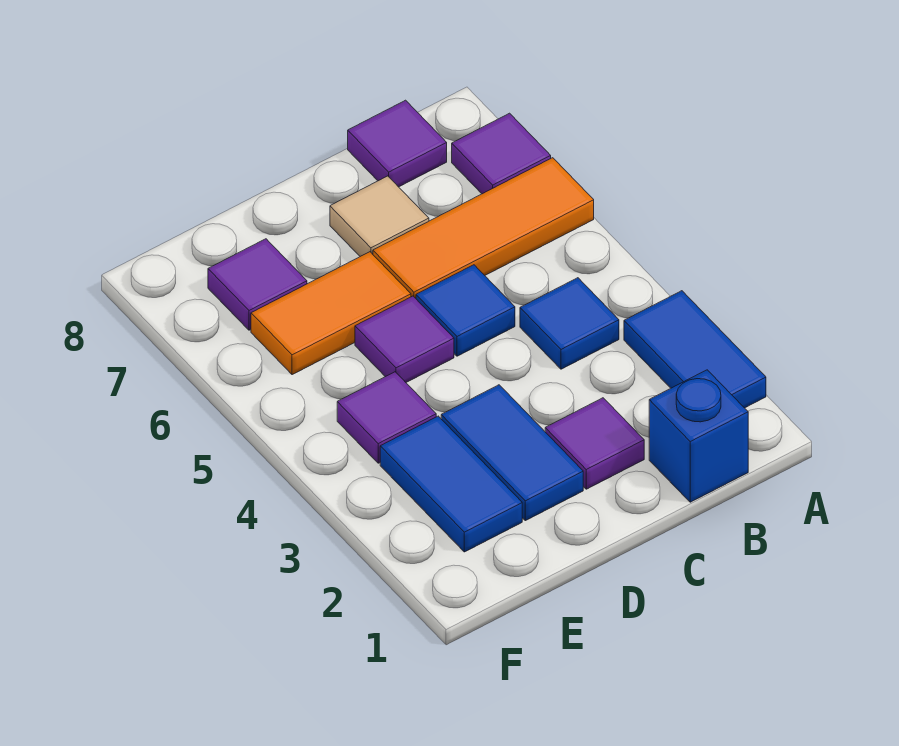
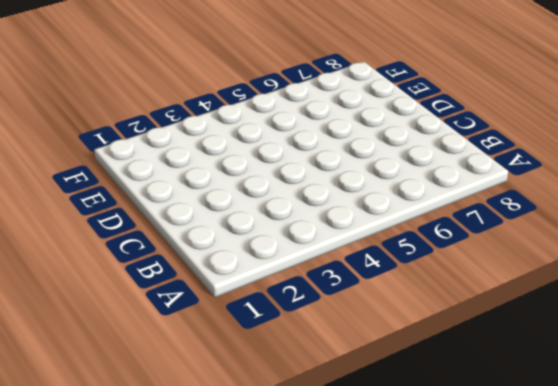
none -> blue tile A2:A3 level 1
none -> orange tile A6:C6 level 1
none -> purple tile A7 level 1

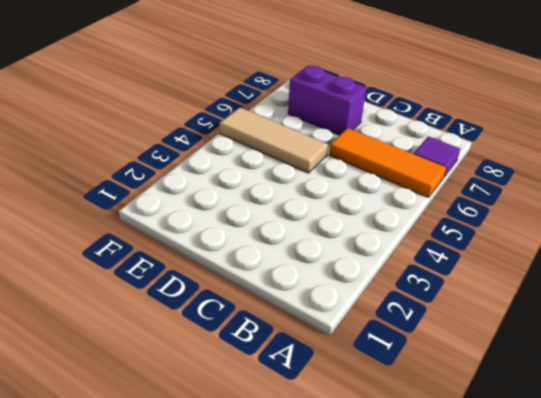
tan tile D5:F5 level 1 -> purple tile D5 level 1
purple brick D7:E7 level 1 -> purple tile E7 level 1
none -> blue tile A2:A3 level 1
none -> blue brick B1 level 1
none -> blue tile B4 level 1

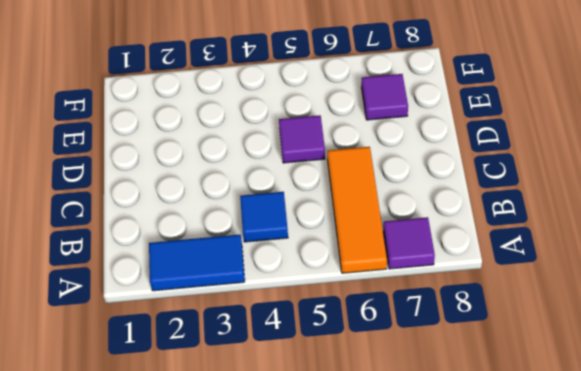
none -> blue brick B1 level 1
none -> purple tile B8 level 1
none -> purple tile C2 level 1

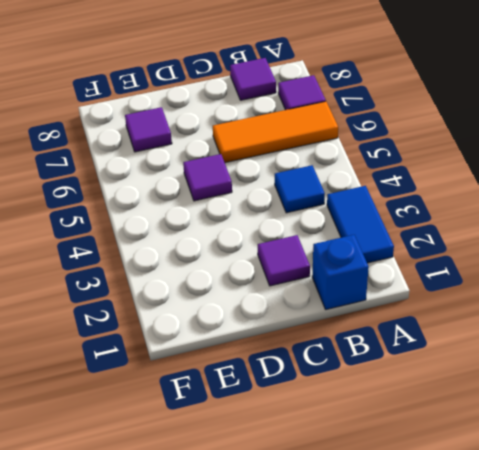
none -> blue tile C5 level 1
none -> tan tile C7 level 1
none -> blue tile D2:D3 level 1

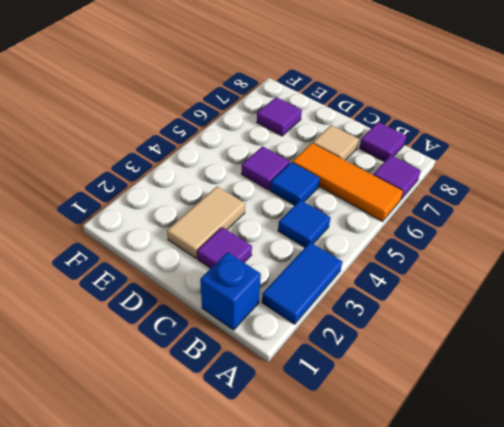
tan tile D2:D3 level 1 -> blue tile D2:D3 level 1
none -> orange tile D6:E6 level 1
none -> blue tile E2:E3 level 1
none -> purple tile E4 level 1

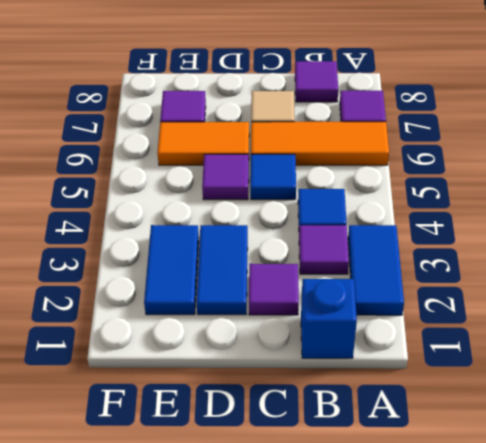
purple tile B3 level 1 -> purple tile E4 level 1

